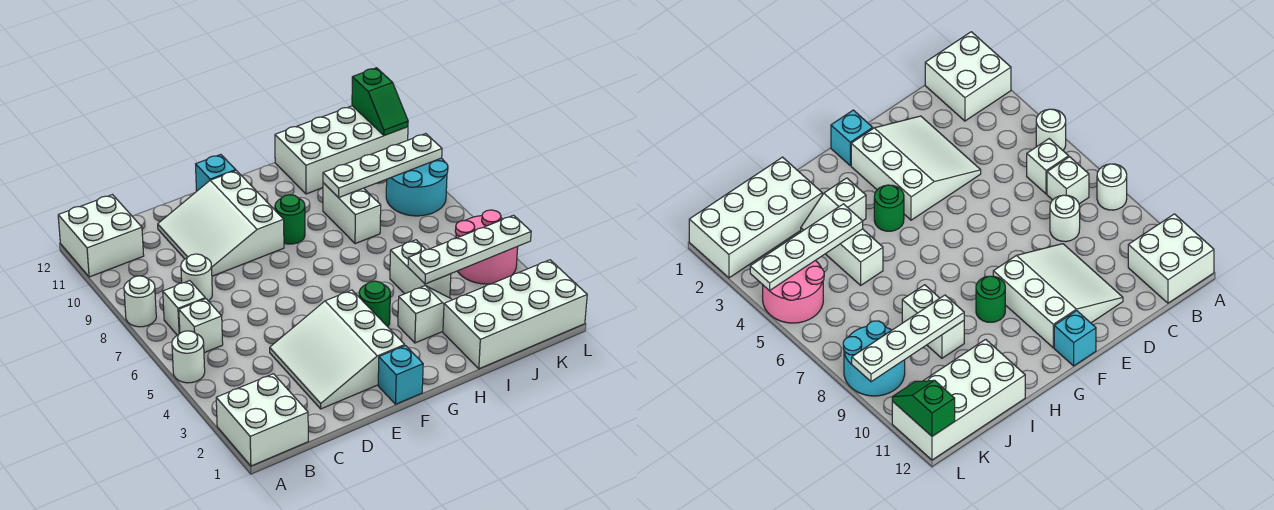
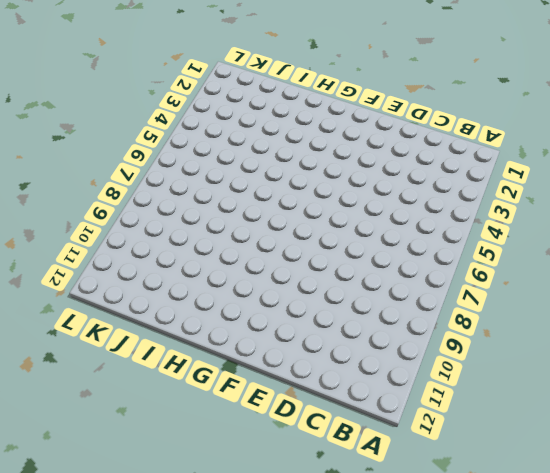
none -> white brick A1:B2 level 1
none -> white round brick A5 level 1
none -> white round brick A8 level 1

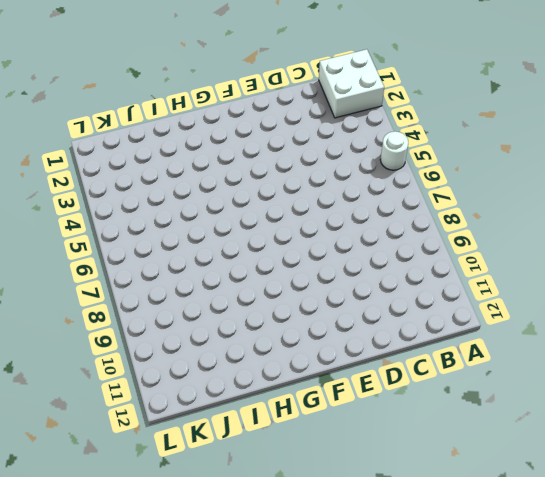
none -> white round brick A8 level 1
none -> white brick A11:B12 level 1
none -> white brick B6 level 1

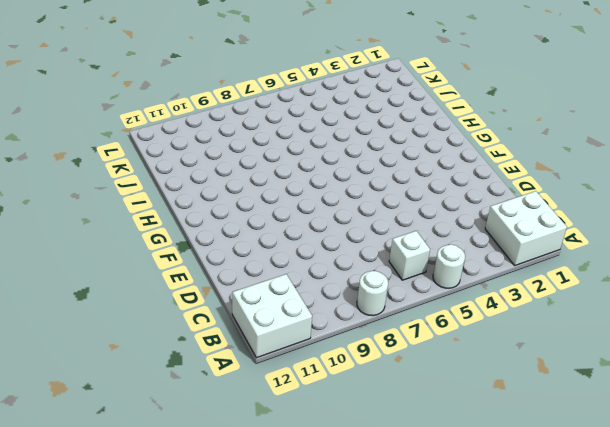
none -> white brick B7 level 1
none -> white round brick C8 level 1
none -> white slope D2:F4 level 1 top F

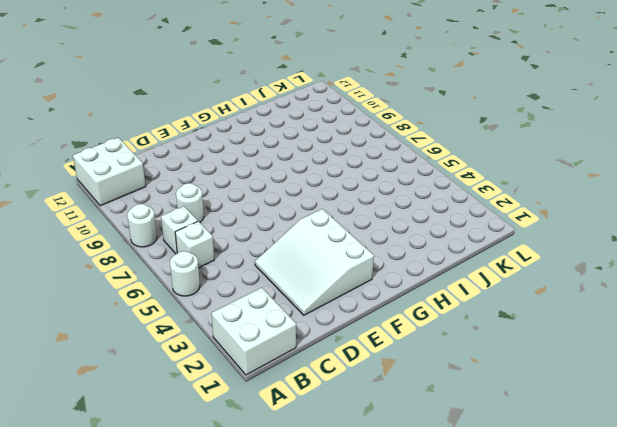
none -> white slope D9:F11 level 1 top F
none -> cyan brick F1 level 1
none -> cyan brick F12 level 1

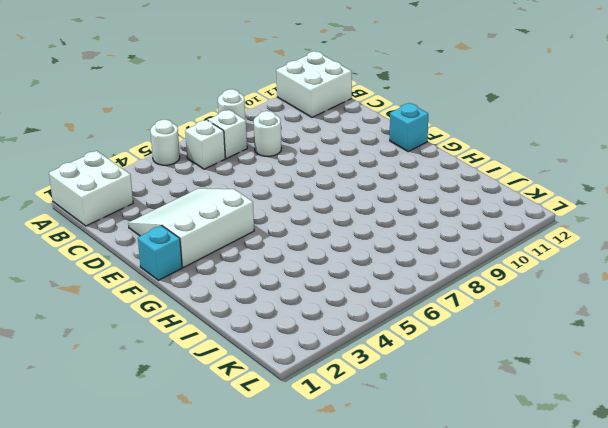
none -> white slope D9:F11 level 1 top F
none -> green round brick G4 level 1
none -> green round brick G9 level 1

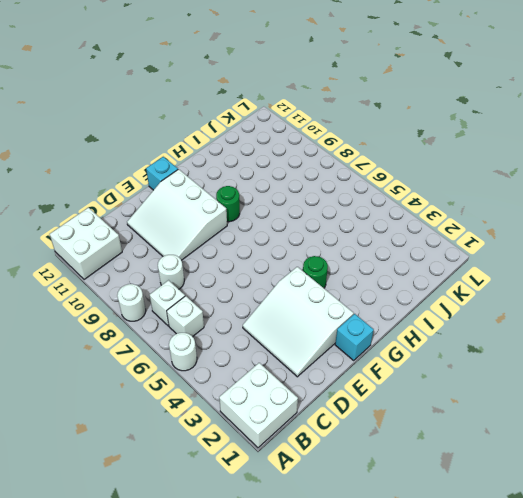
none -> white slope H3:I3 level 1 top H
none -> white brick I1:L2 level 1
none -> white brick I4:I5 level 1

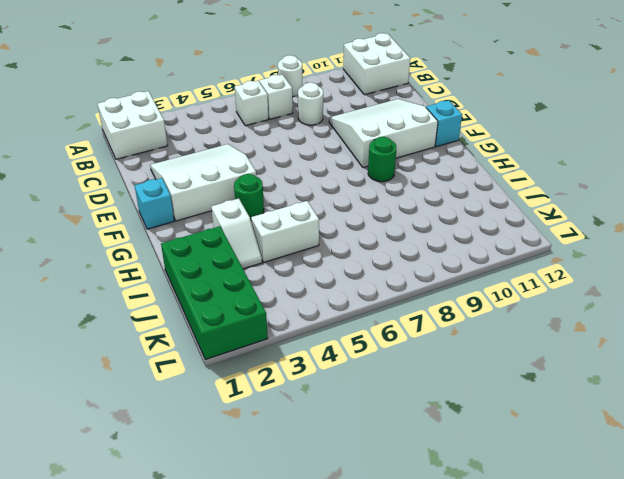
green brick I1:L2 level 1 -> white brick I1:L2 level 1
none -> white round brick A5 level 1
none -> white brick I8:I9 level 1
none -> white brick I11:L12 level 1

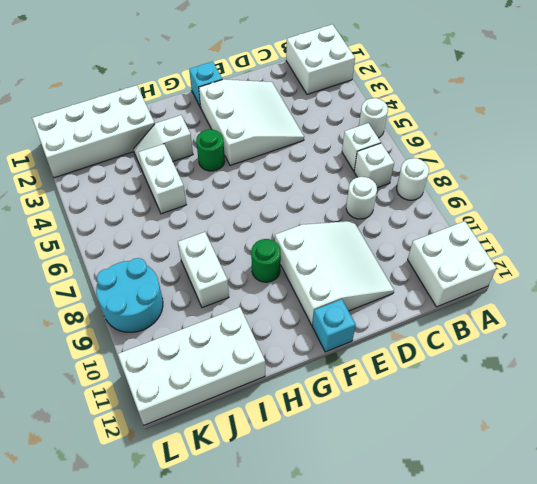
none -> pink round brick K4:L5 level 1
none -> white plate I4:L4 level 2
none -> white plate I9:L9 level 2

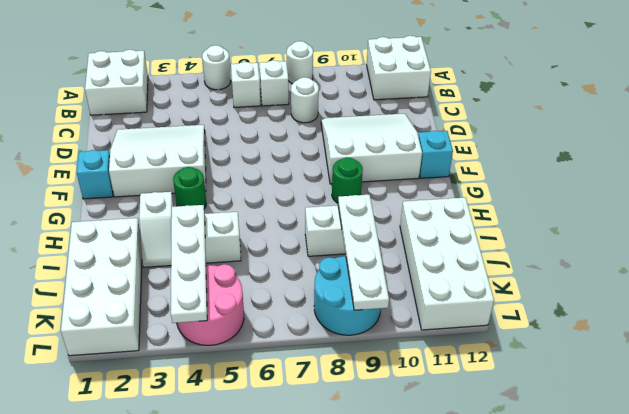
none -> green slope L11:L12 level 2 top 12

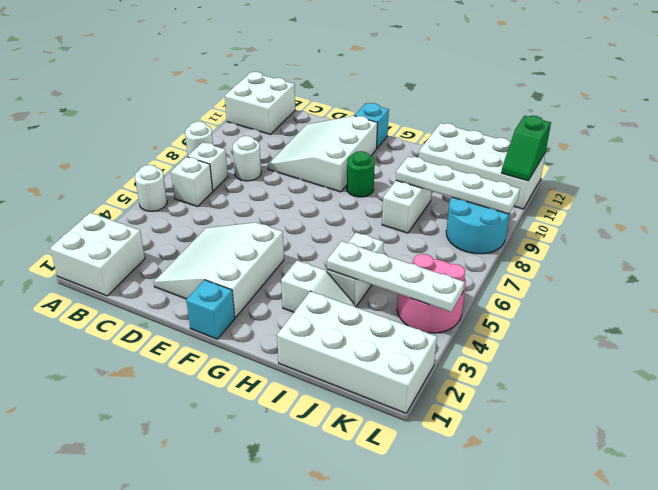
none -> green round brick G4 level 1

